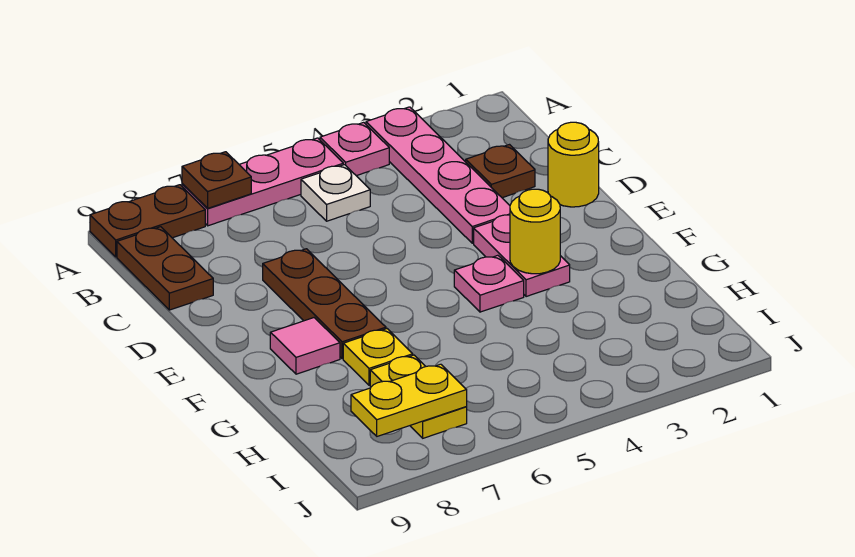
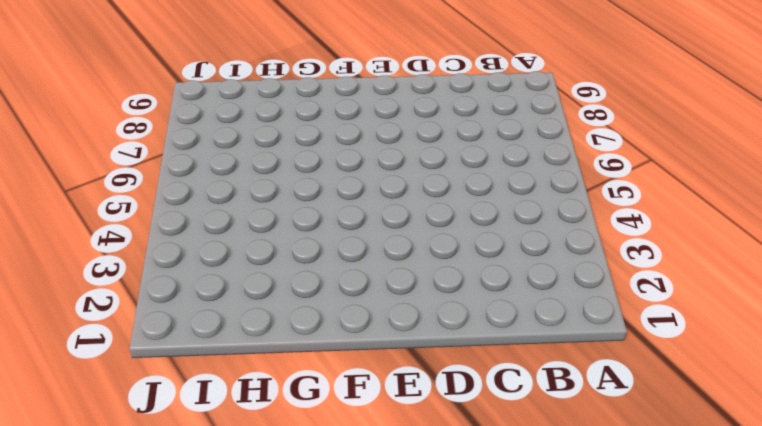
none -> pink plate A3:D3 level 1
none -> pink plate A4 level 1
none -> pink plate A5:A7 level 1

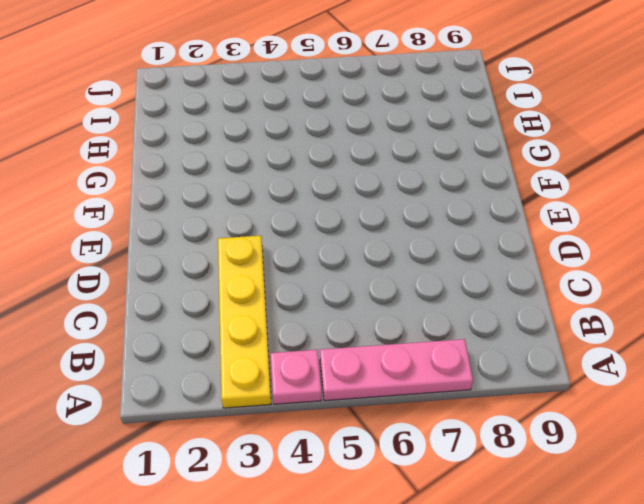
yellow plate A3:D3 level 1 -> pink plate A3:D3 level 1
none -> brown plate A8:A9 level 1
none -> white plate B5 level 1
none -> brown plate B9:C9 level 1

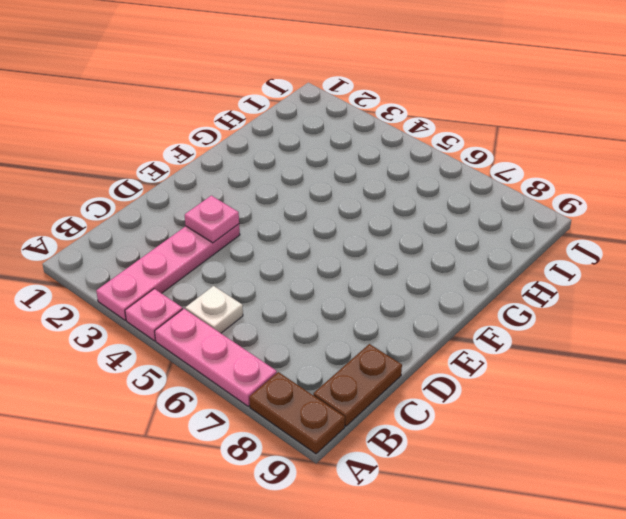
pink plate D3 level 2 -> pink plate F4 level 1
none -> brown plate C2 level 1
none -> yellow round brick D1 level 1
none -> brown plate D7:F7 level 1

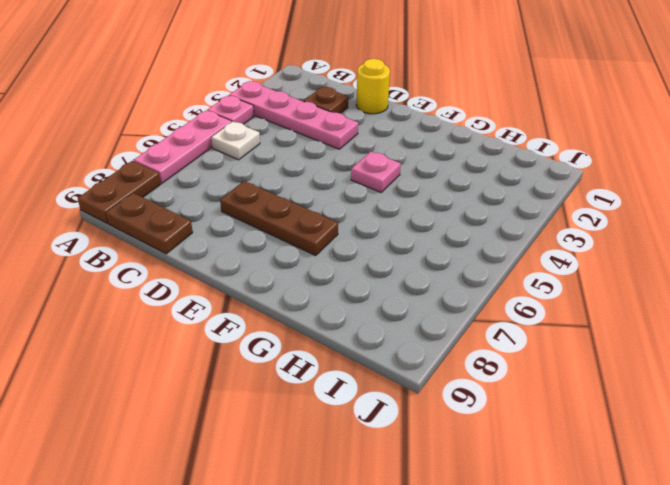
none -> pink plate E3:F3 level 1
none -> pink tile F8 level 1
none -> yellow plate G7 level 1

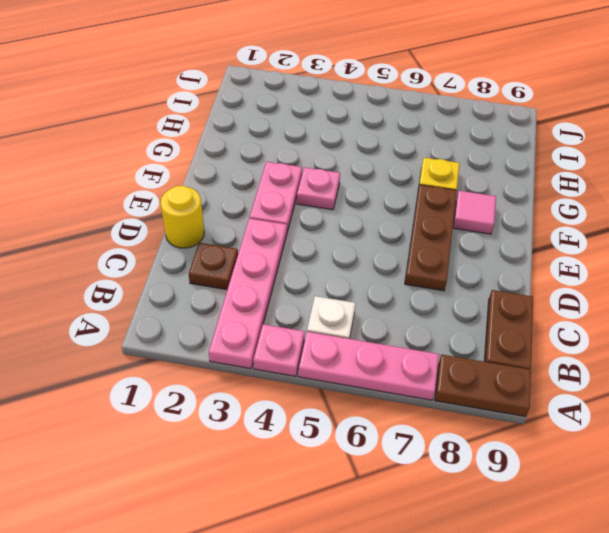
none -> yellow plate H7:I7 level 1
none -> brown plate A7 level 2
none -> yellow round brick F3 level 2

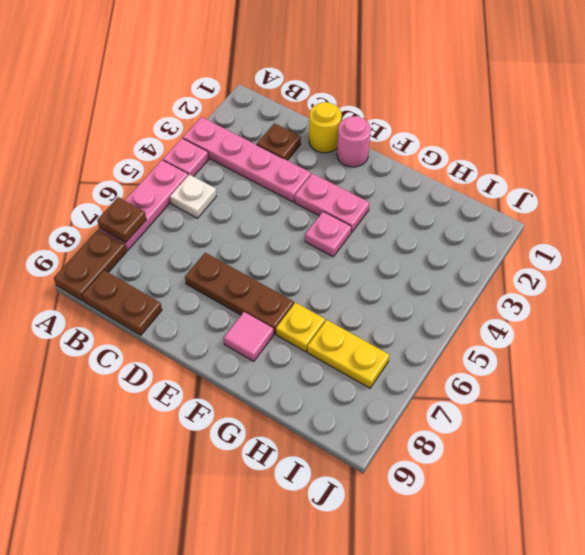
pink round brick E1 level 1 -> none
none -> yellow round brick F3 level 2
none -> yellow plate I7:I8 level 2

